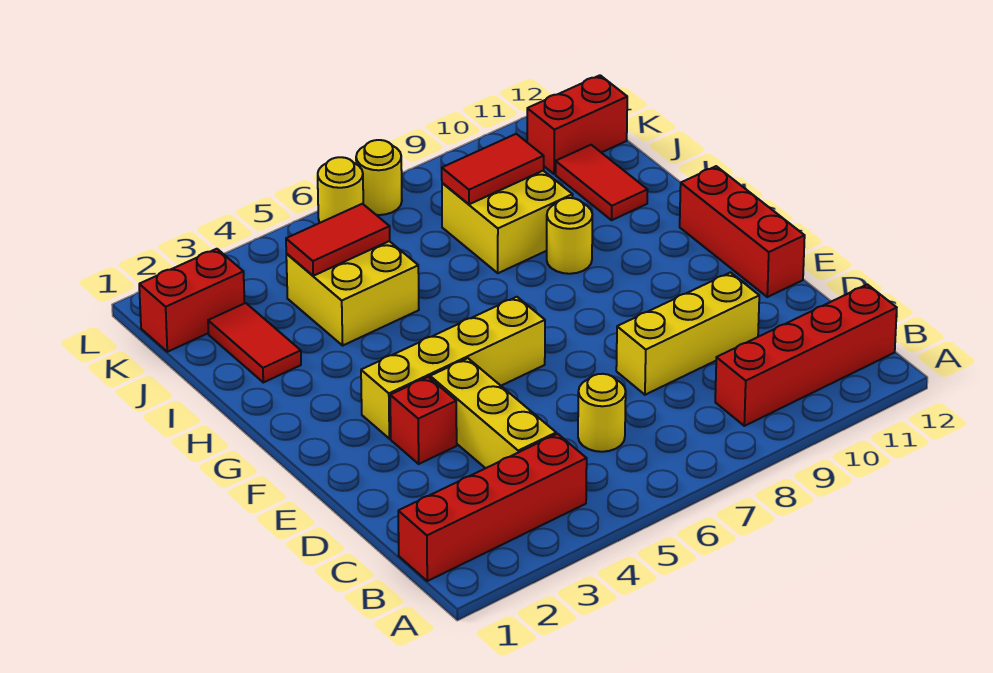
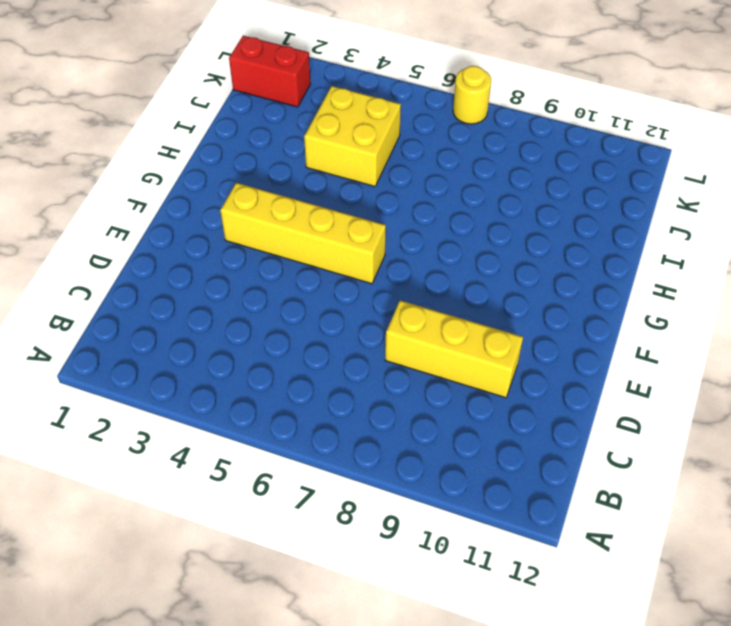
none -> red brick B1:B4 level 1
none -> red brick B9:B12 level 1
none -> yellow brick C4:E4 level 1

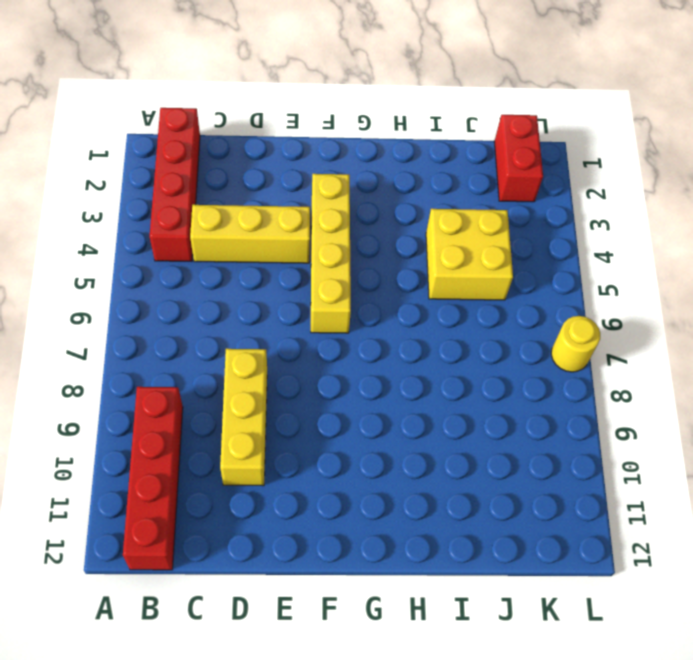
none -> yellow round brick C6 level 1
none -> red brick E3 level 1
none -> red brick E12:G12 level 1

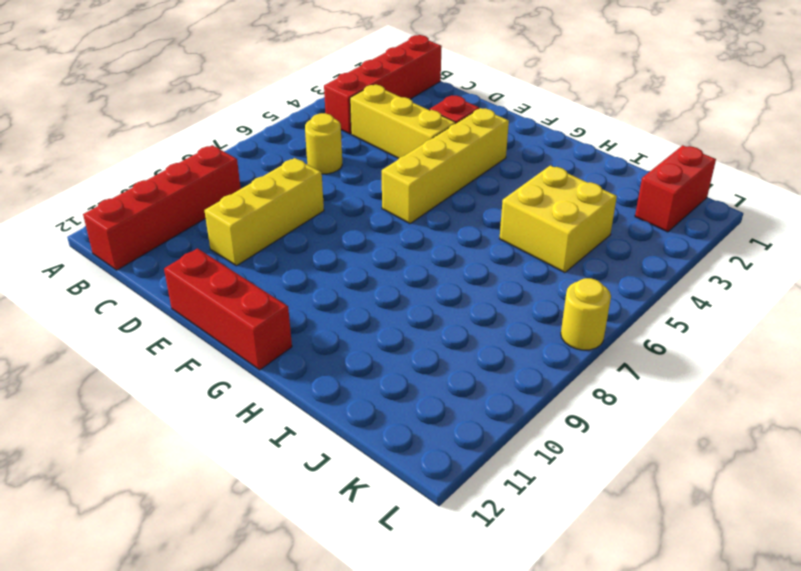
none -> yellow round brick H9 level 1
none -> red tile I2:J2 level 1
none -> yellow brick I8:J9 level 1

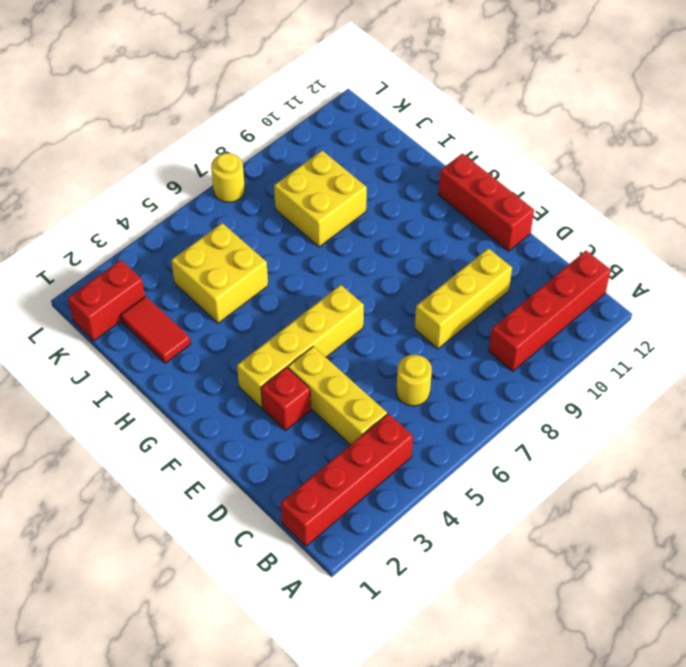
none -> yellow round brick H9 level 1
none -> red tile I11:J11 level 1
none -> red brick K11:K12 level 1

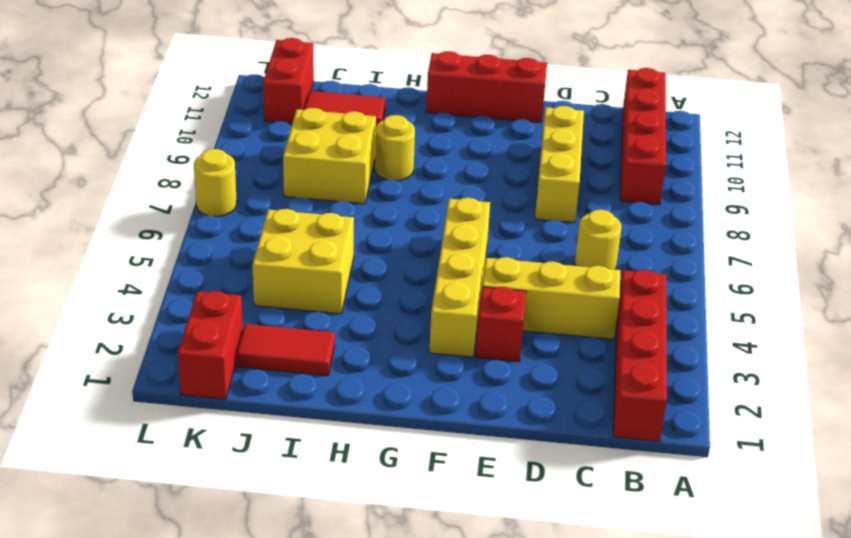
none -> yellow round brick L6 level 1
none -> red tile J4:J5 level 2
none -> red tile J8:J9 level 2

